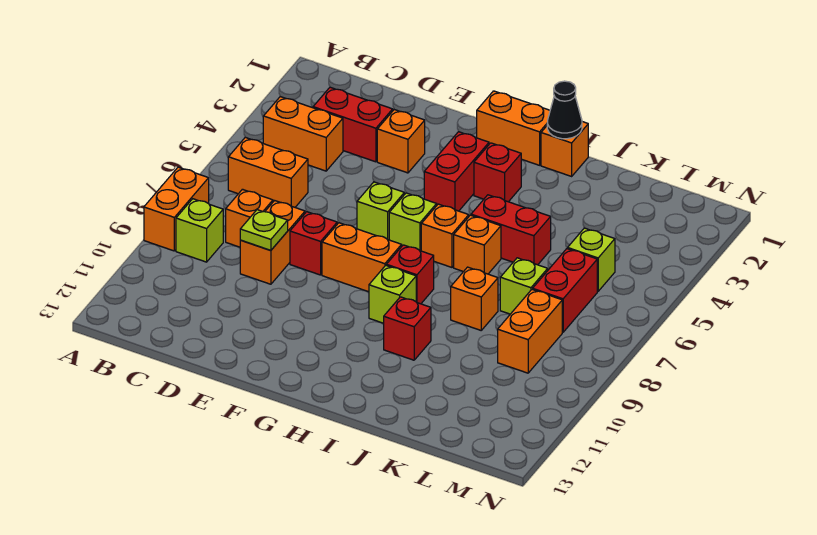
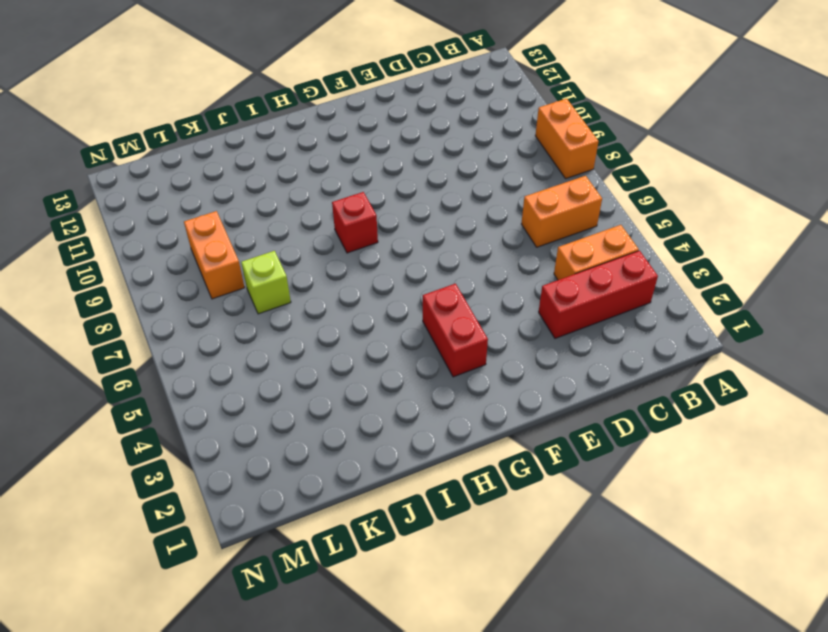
red brick B3:D3 level 1 -> red brick C3:D3 level 1
none -> lime brick B9 level 1
none -> orange brick C8 level 1
none -> orange brick D8:D9 level 1

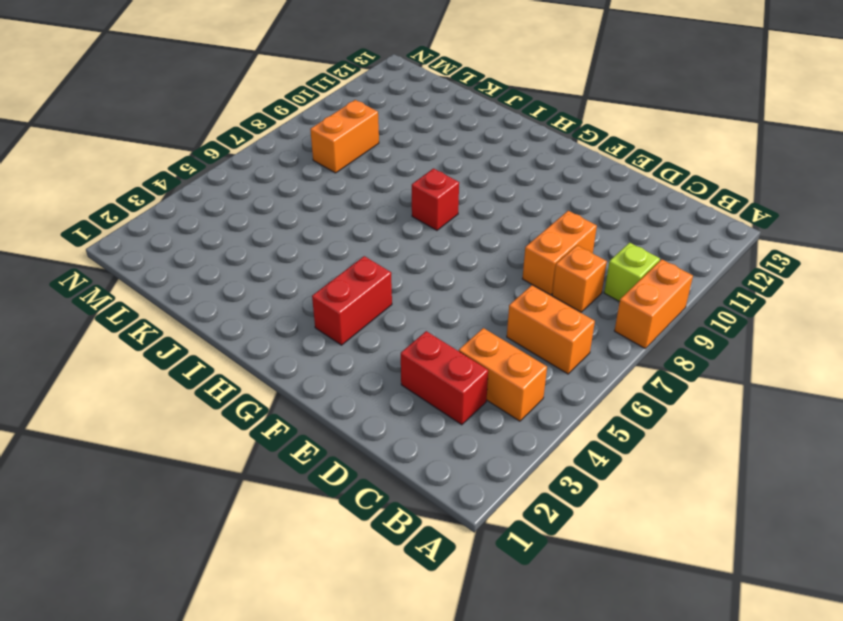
none -> orange brick E3 level 1
none -> red brick E8 level 1
none -> lime brick F6 level 1

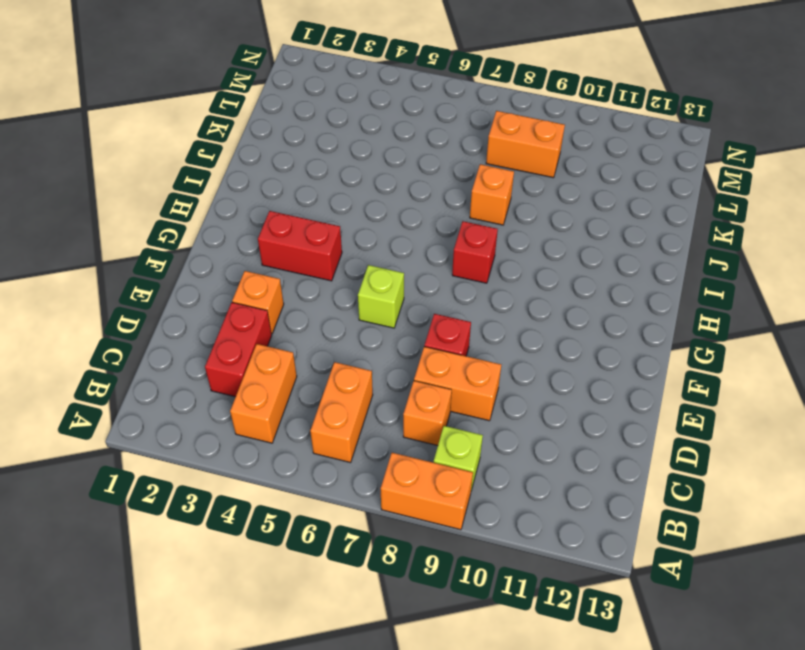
none -> orange brick F8:G8 level 1
none -> orange brick G1:H1 level 1
none -> lime brick G6 level 1

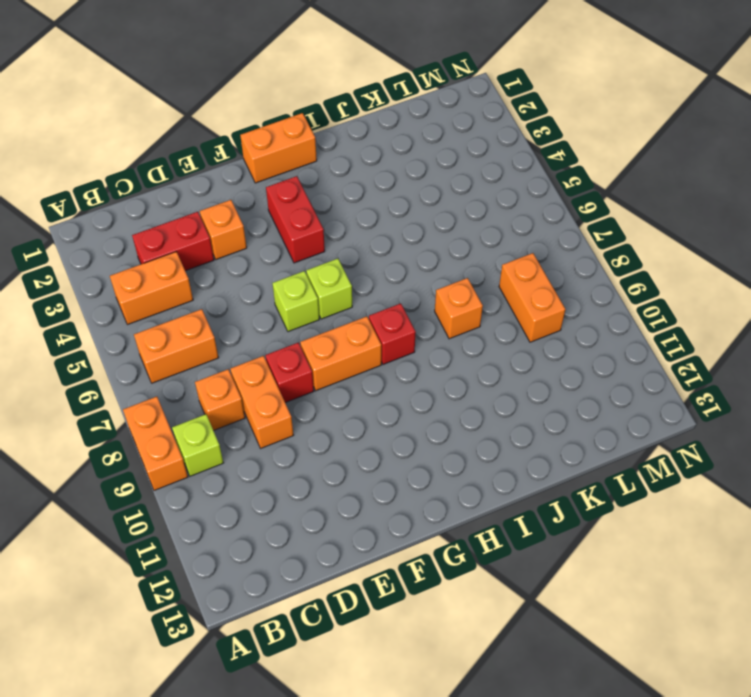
none -> red brick H3 level 1
none -> orange brick H6 level 1
none -> lime brick H9 level 1

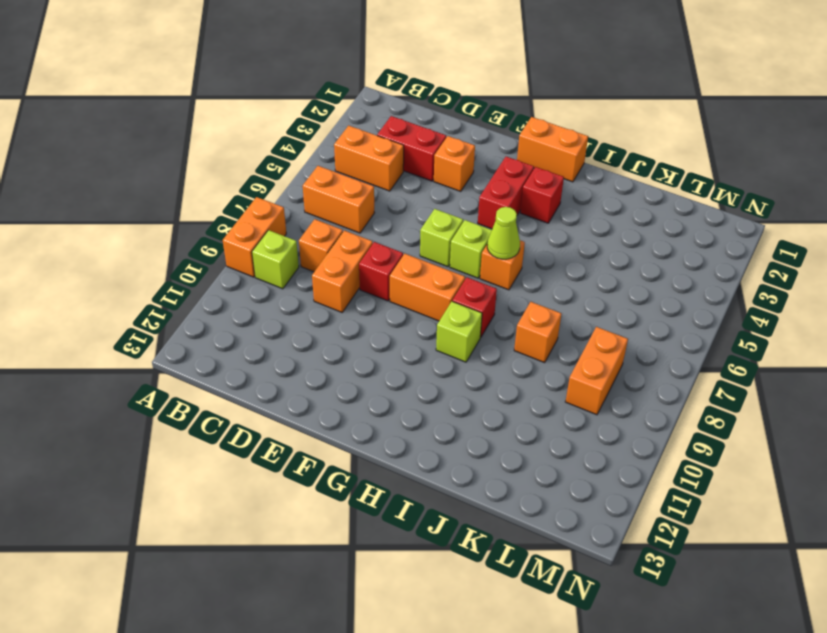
lime cone H6 level 2 -> none
none -> orange brick I1 level 1
none -> red brick I5:J5 level 1
none -> orange brick I6 level 1

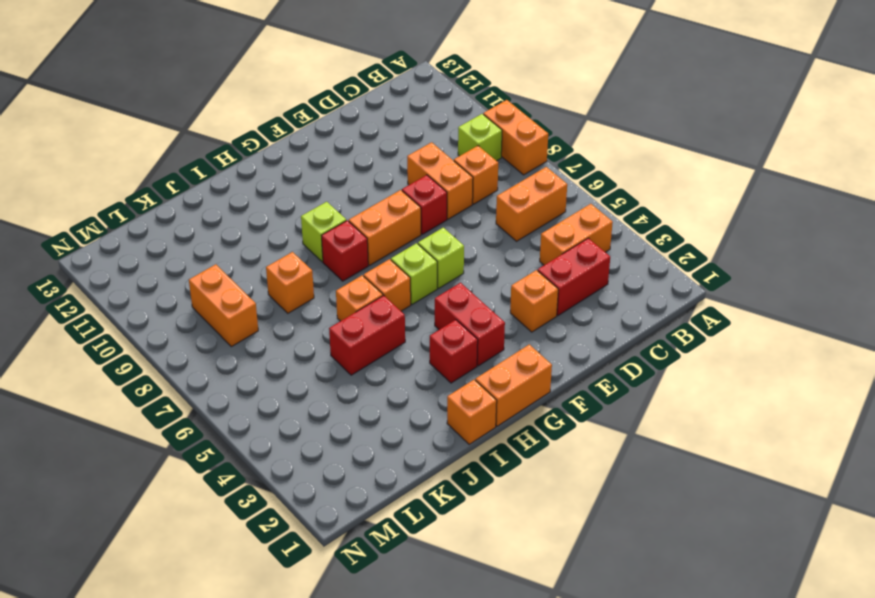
none -> red brick I10 level 1
none -> lime brick K7 level 1
none -> lime brick L5 level 1

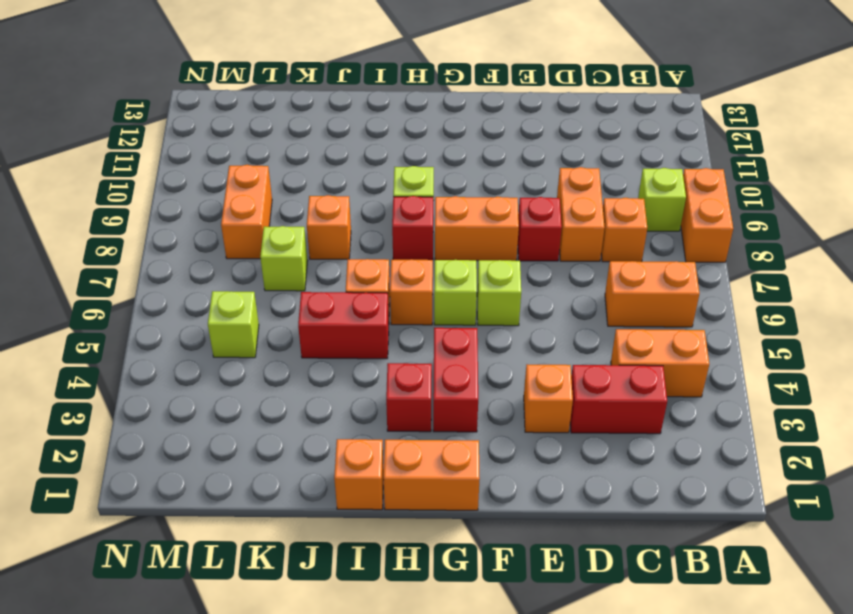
none -> red brick I10 level 1
none -> red brick L6:L7 level 1
none -> lime plate D9 level 2

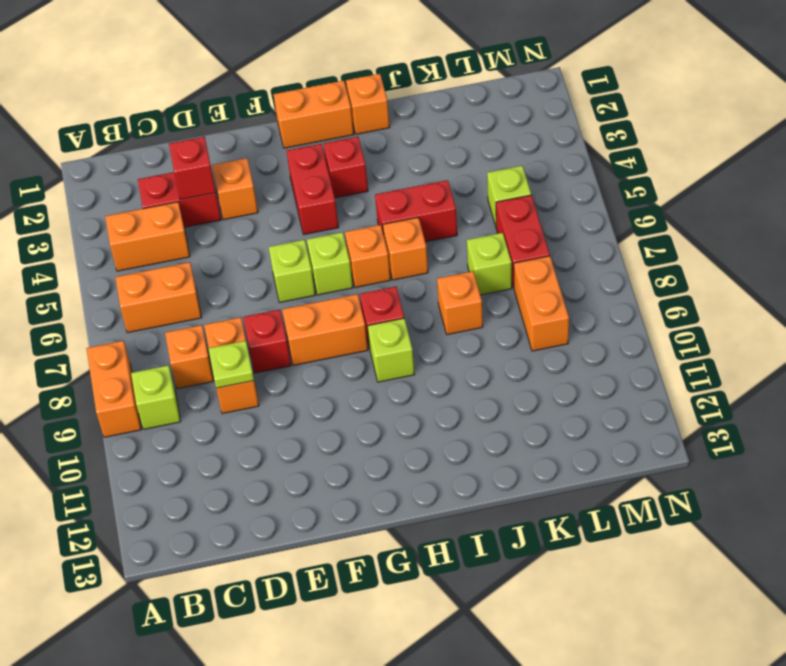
red brick D3 level 2 -> red brick I10 level 1
none -> black cone I1 level 2

